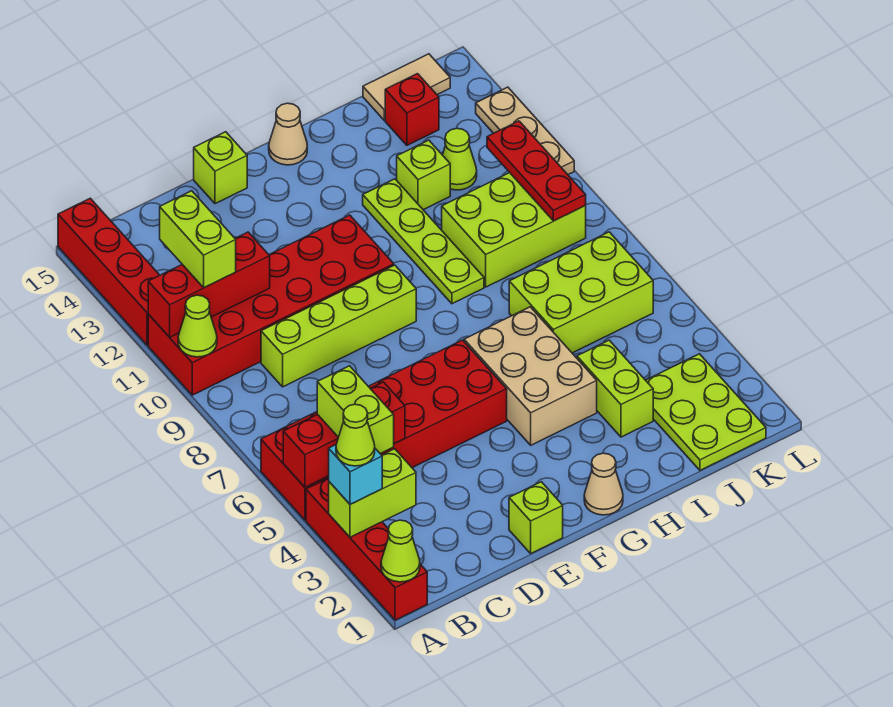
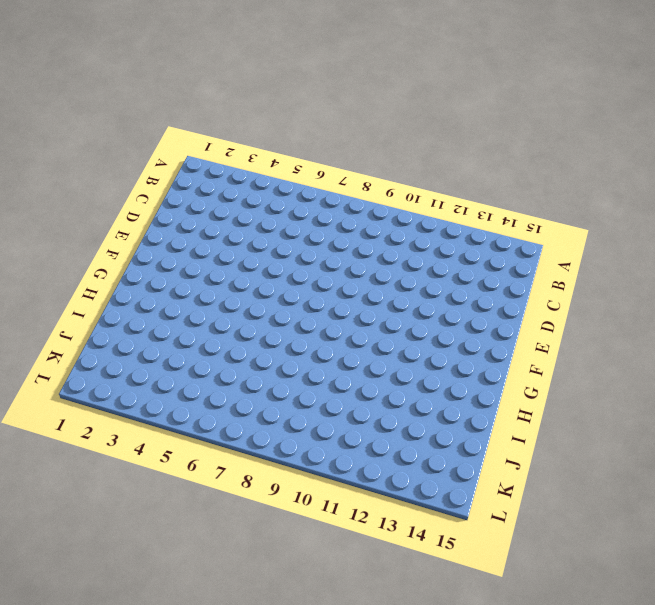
none -> red brick A1:A4 level 1
none -> red brick A5:F6 level 1
none -> red brick A10:F11 level 1
none -> red brick A12:A15 level 1

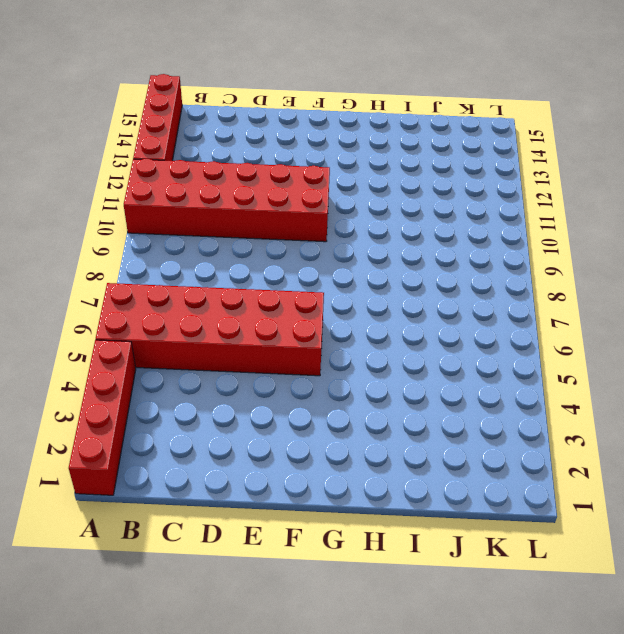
none -> lime brick C9:F9 level 1
none -> lime brick E1 level 1
none -> lime brick E15 level 1
none -> tan cone G1 level 1

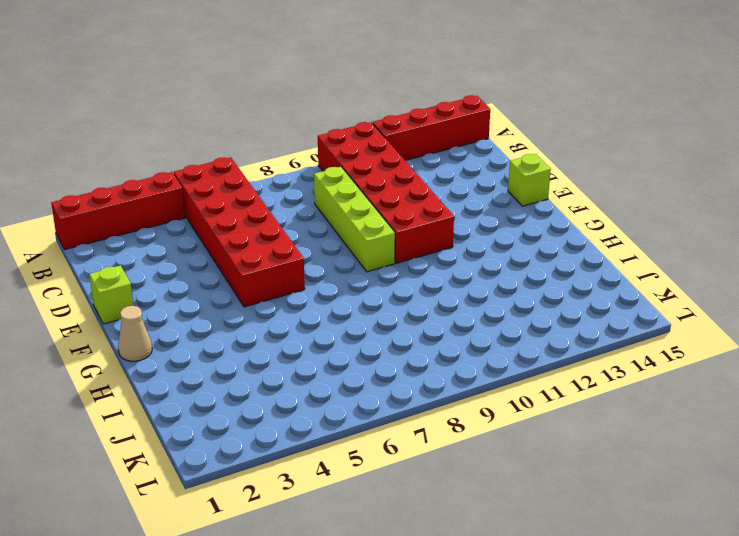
none -> tan brick G4:H6 level 1
none -> tan cone G15 level 1
none -> lime plate H9:H12 level 1
none -> lime brick I3:I4 level 1

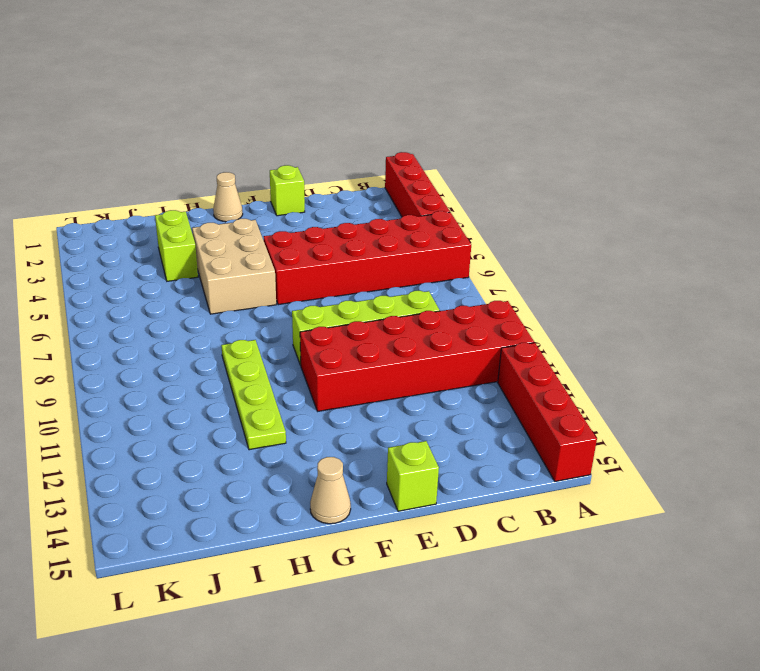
none -> lime brick I6:K7 level 1
none -> lime brick I9:K10 level 1
none -> lime brick I12 level 1
none -> lime plate J1:K3 level 1

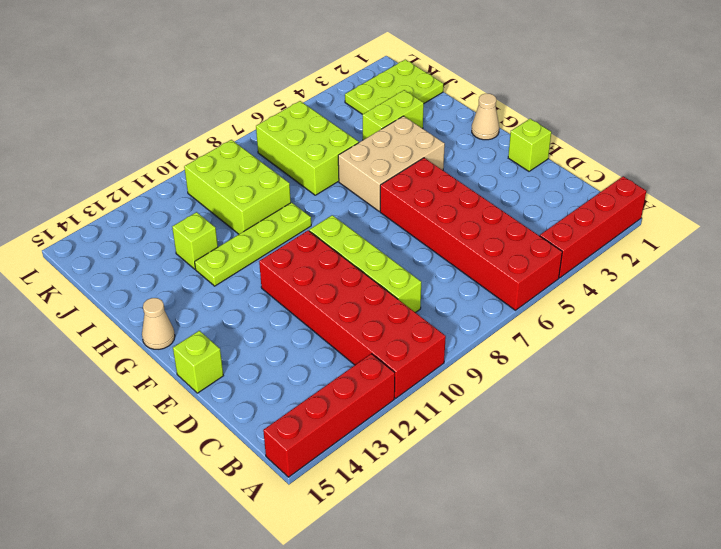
none -> lime cone J12 level 1
none -> red brick J14 level 1
none -> tan tile J15:K15 level 1
none -> tan plate L11:L13 level 1

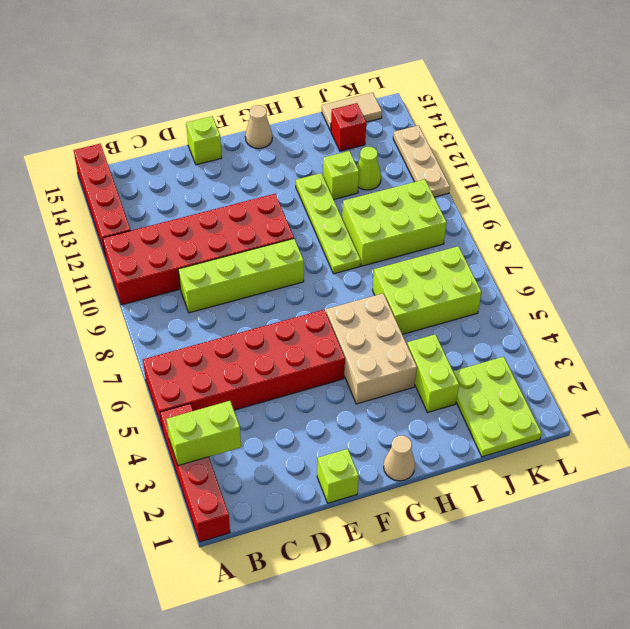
none -> lime cone A1 level 2
none -> red brick A5:C5 level 2
none -> lime cone A10 level 2
none -> red brick A11:C11 level 2

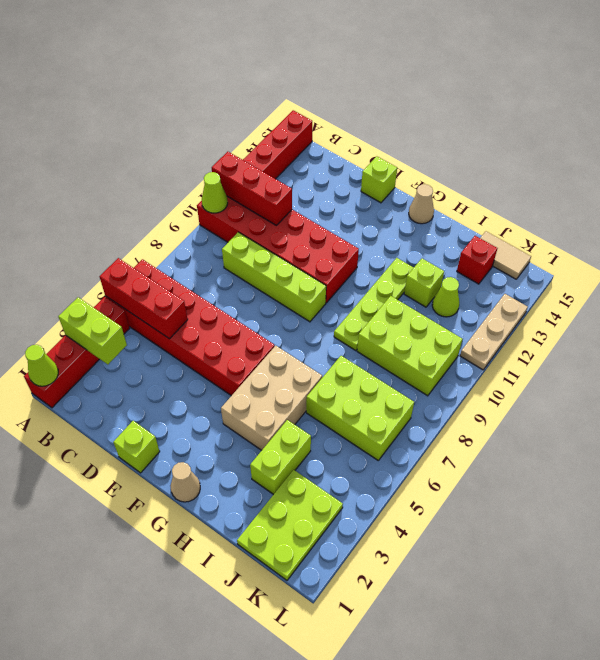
none -> red plate K9:K11 level 2
none -> cyan brick A3 level 3
none -> lime brick B4:B5 level 3
none -> lime brick B11:B12 level 3

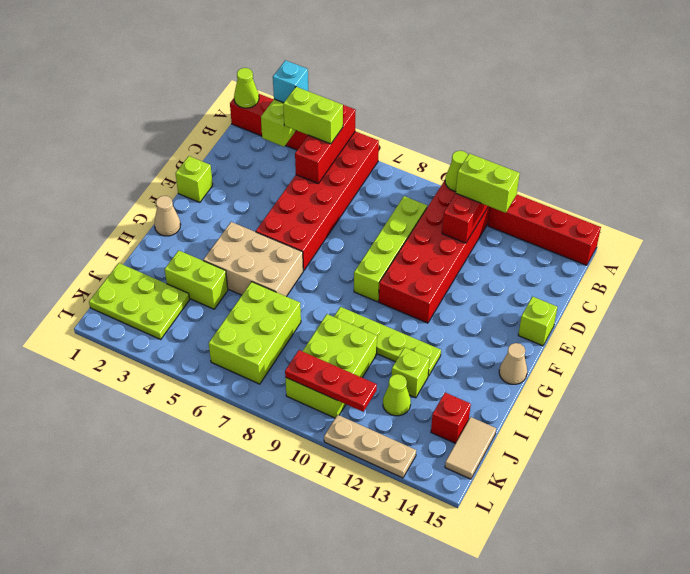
none -> lime cone A3 level 4

